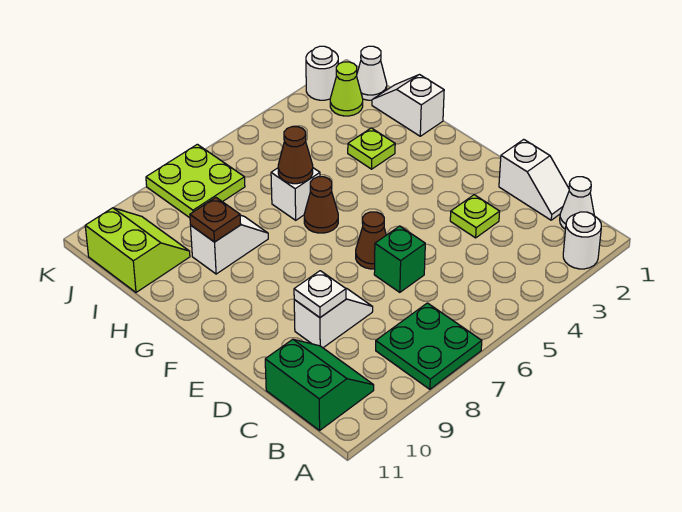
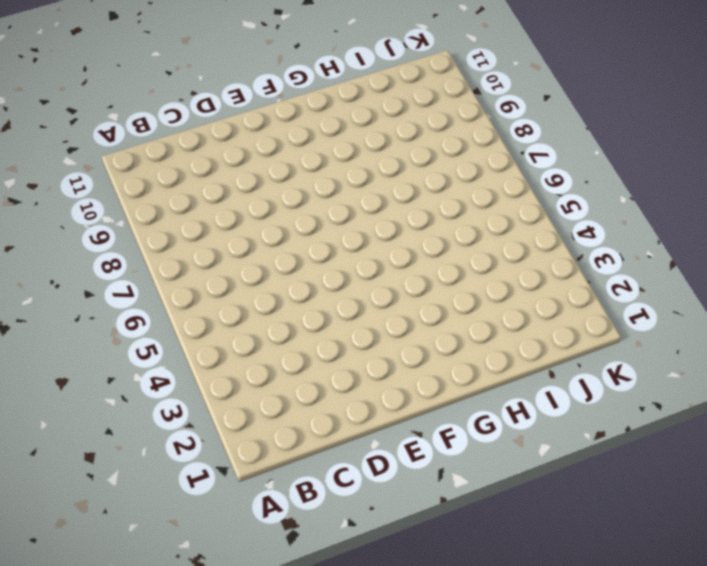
none -> white round brick A2 level 1
none -> green plate A7:B8 level 1
none -> white cone B1 level 1

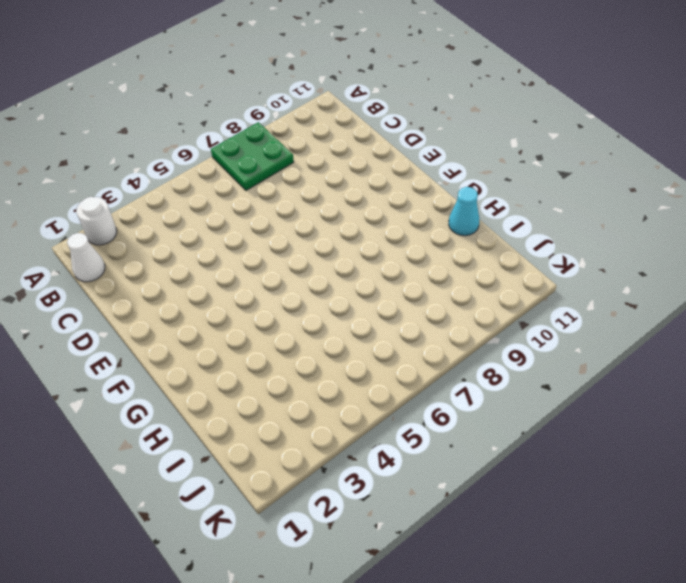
cyan cone H11 level 1 -> none
none -> green slope B10:C11 level 1 top 11
none -> white slope C1:D1 level 1 top D
none -> lime plate D3 level 1

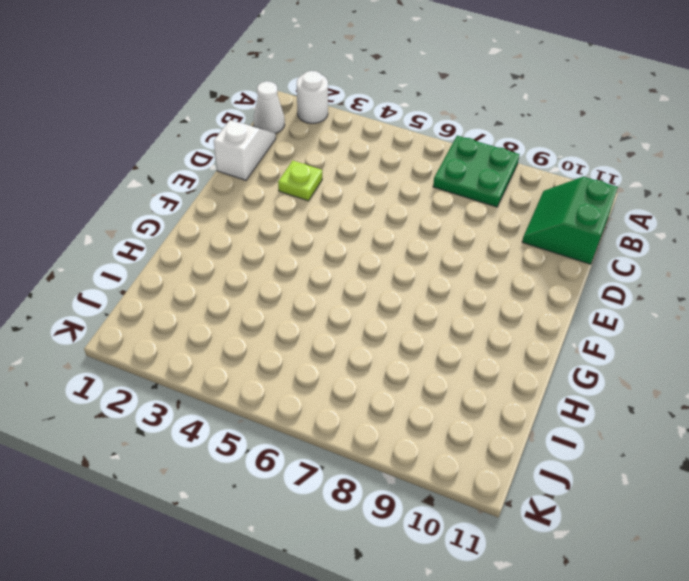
none -> green brick D6 level 1
none -> white slope D8:D9 level 1 top 9
none -> brown cone E6 level 1

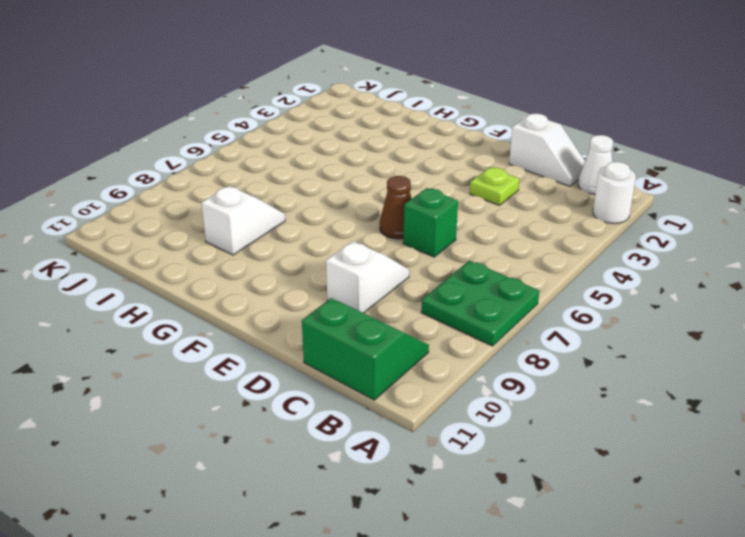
none -> brown cone G6 level 1
none -> white slope H1:I1 level 1 top H
none -> lime plate H3 level 1

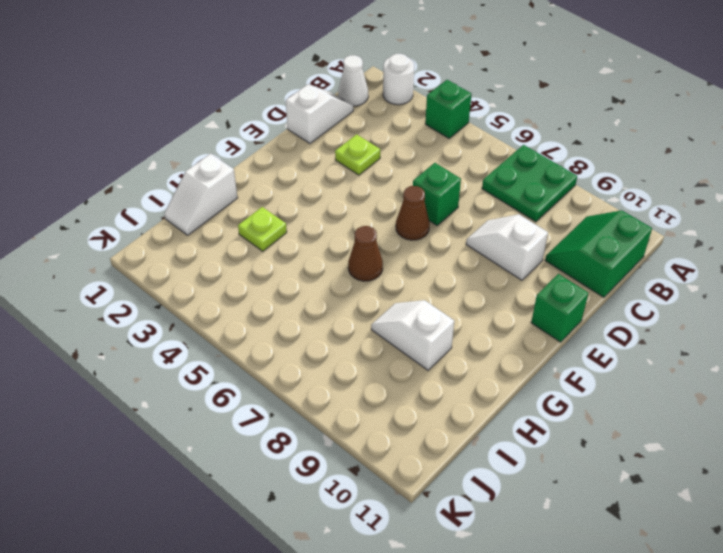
green brick A4 level 1 -> none
green brick E11 level 1 -> none
none -> white brick H6 level 1
none -> lime slope I10:J11 level 1 top 11
none -> white cone J1 level 1

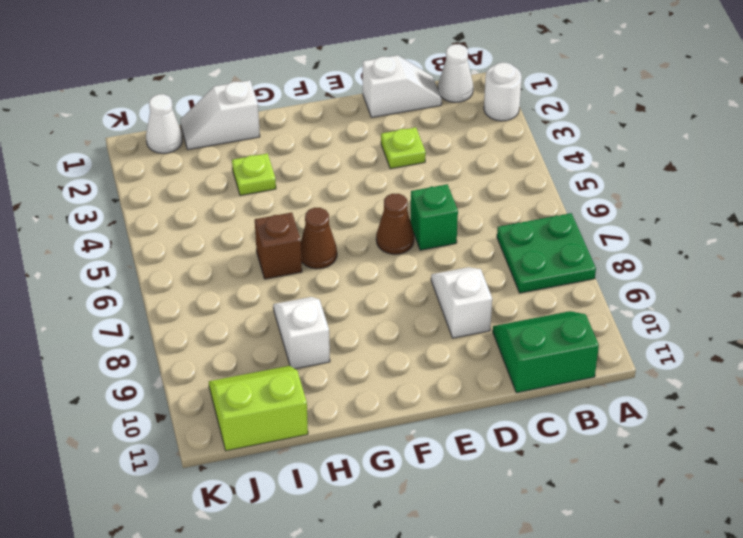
brown brick H6 level 1 -> white brick H6 level 1
none -> lime cone J2 level 1
none -> lime plate J7:K8 level 1
none -> white round brick K2 level 1

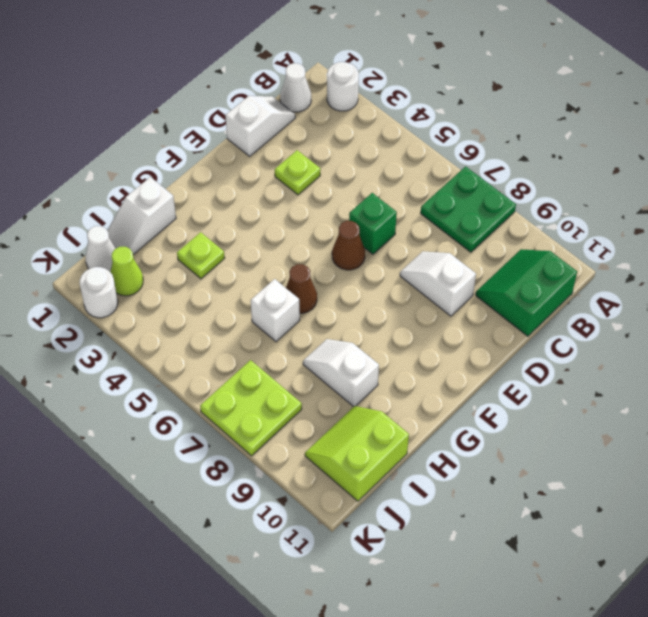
none -> white plate D9 level 2
none -> brown cone H6 level 2
none -> brown plate H9 level 2

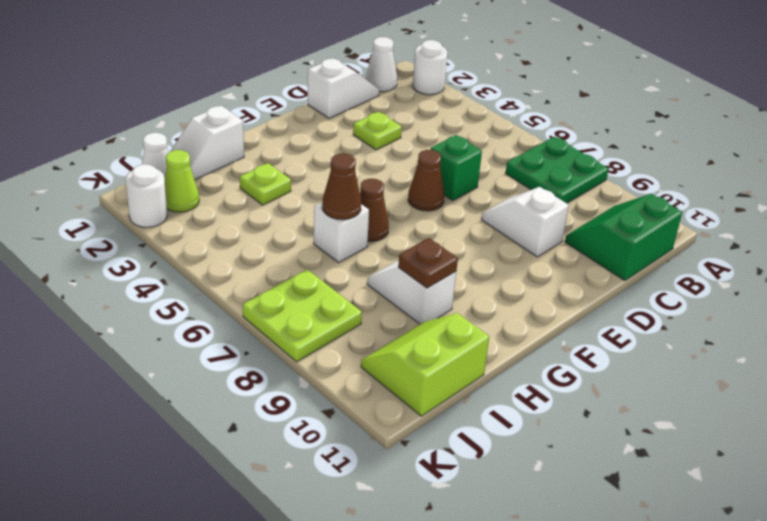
none -> white plate D9 level 2

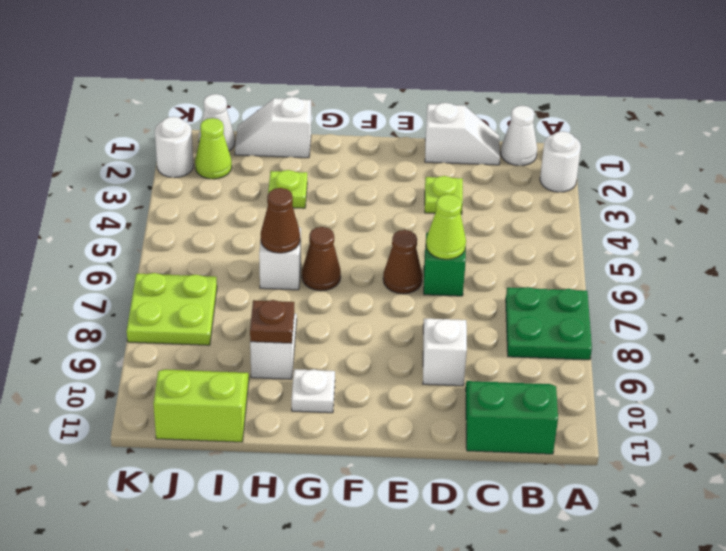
lime cone D6 level 2 -> none
white plate G10 level 1 -> white plate D9 level 2

